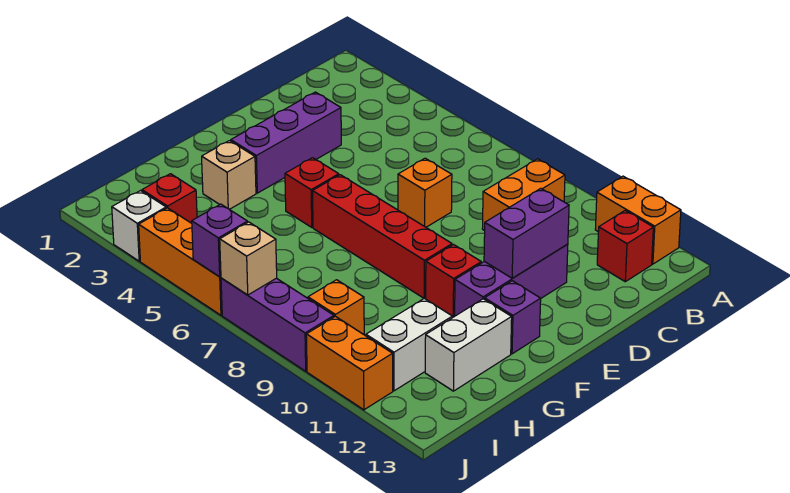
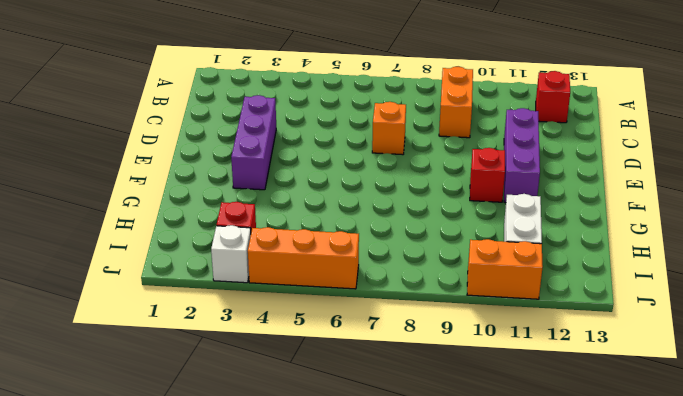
none -> orange brick A11:A12 level 1
none -> red brick F5 level 1
none -> red brick F6:F9 level 1

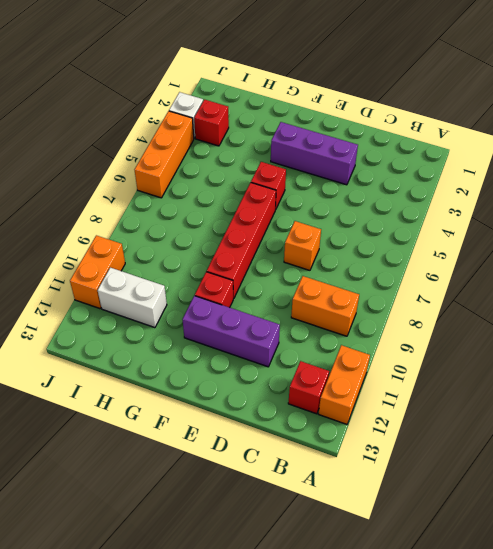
none -> purple brick F12 level 1
none -> tan brick G3 level 1
none -> white brick G12:H12 level 1

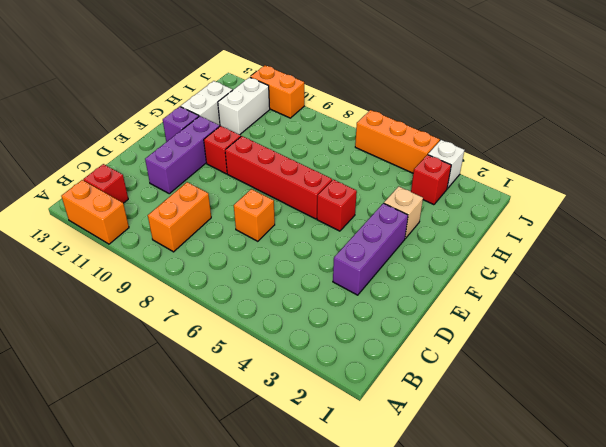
none -> orange brick I9 level 1
none -> purple brick J7:J9 level 1
none -> purple brick D11:E11 level 2

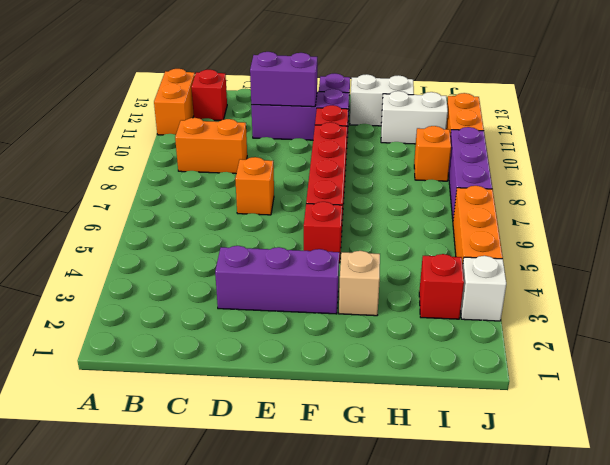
none -> purple brick J6 level 2
none -> tan brick J7 level 2

